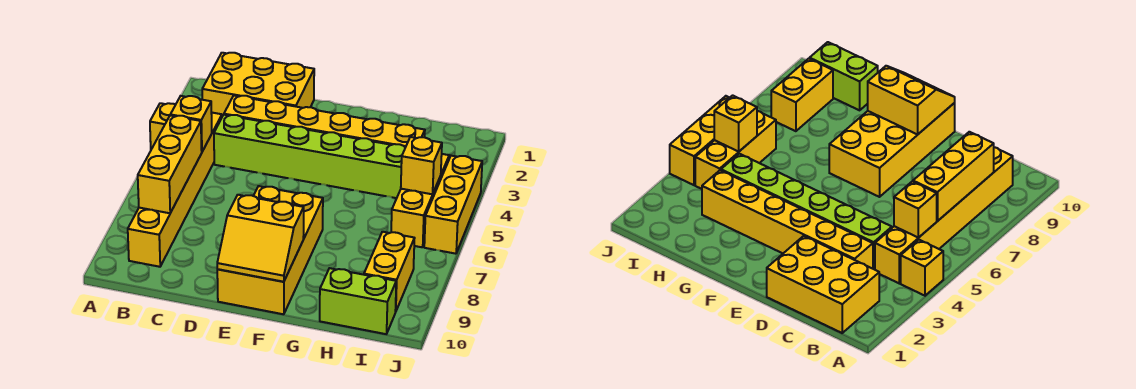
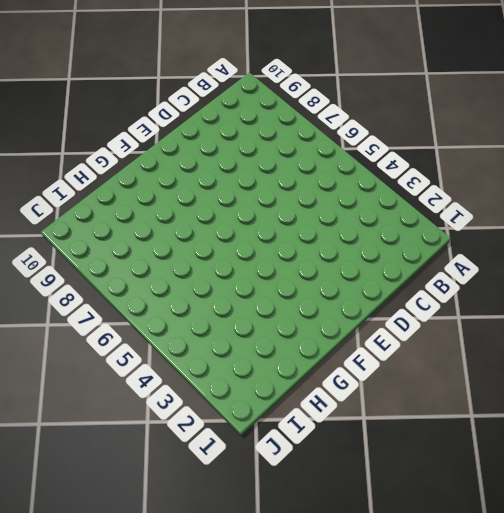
none -> yellow brick A4 level 1
none -> yellow brick B1:D2 level 1
none -> yellow brick B4:B9 level 1

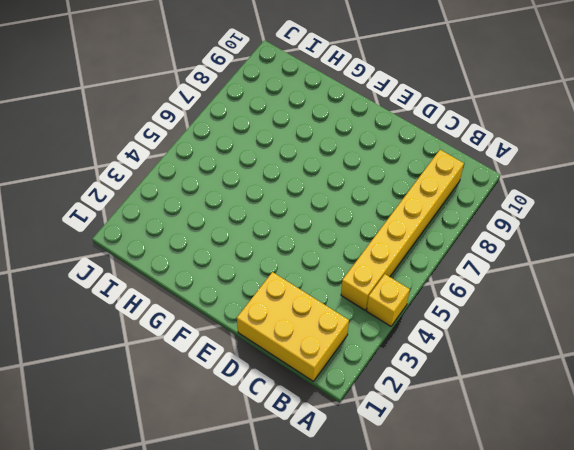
none -> yellow brick C3:H3 level 1
none -> lime brick C4:H4 level 1
none -> yellow brick E7:F10 level 1

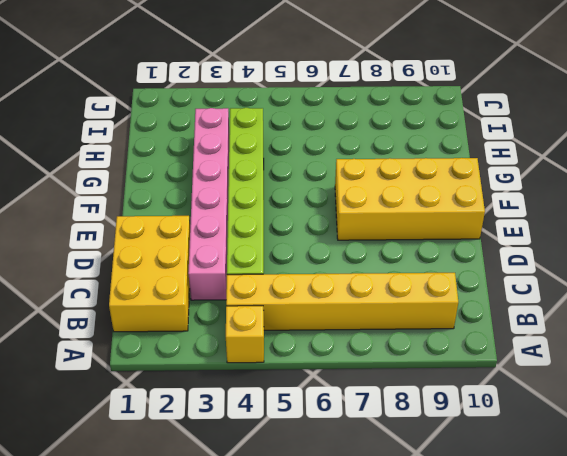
pink brick C3:H3 level 1 -> yellow brick C3:H3 level 1
none -> lime brick H10:I10 level 1
none -> yellow brick I4:I6 level 1
none -> yellow brick I8:I9 level 1

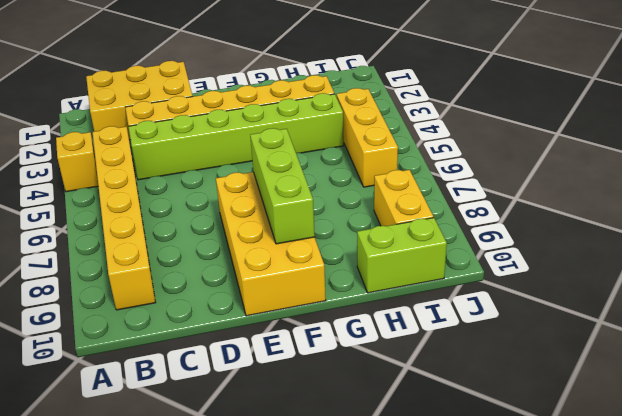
lime brick F7:F9 level 2 -> yellow slope E9:F10 level 2 top 9
none -> yellow brick J4:J6 level 1
none -> yellow brick B5 level 2
none -> yellow brick B6:B8 level 2

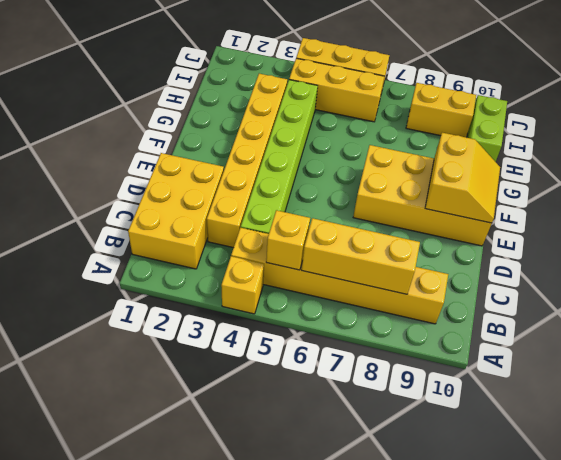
none -> yellow brick I5 level 2

